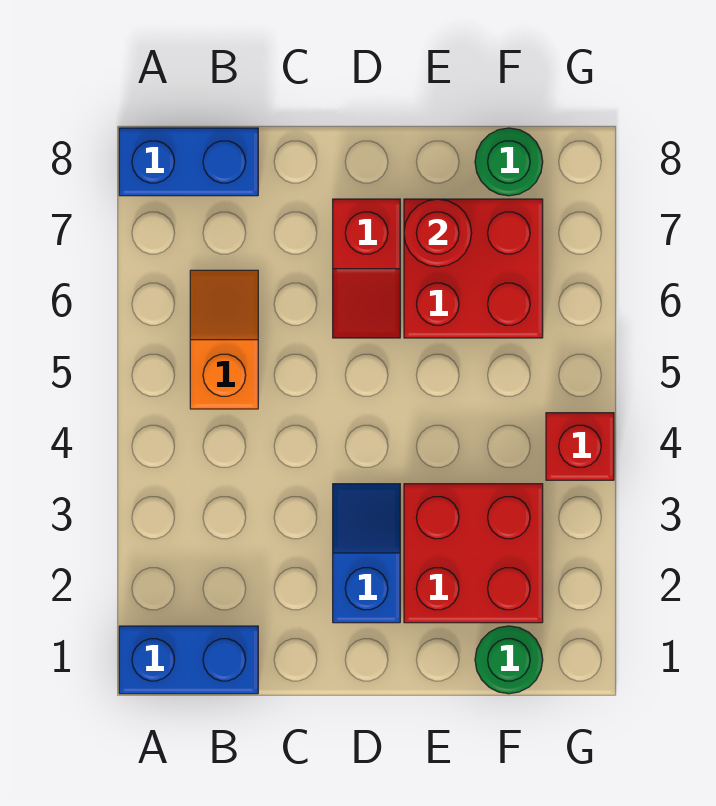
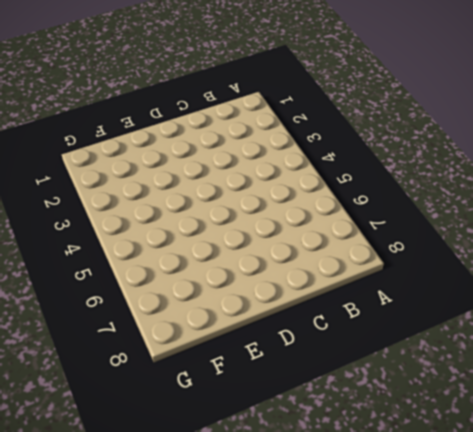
none -> blue brick A1:B1 level 1
none -> blue brick A8:B8 level 1

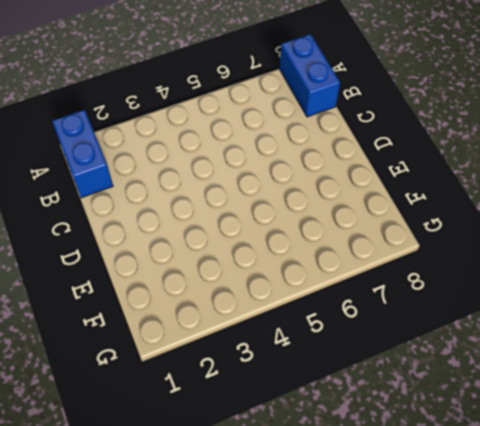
none -> orange slope B5:B6 level 1 top 5
none -> blue slope D2:D3 level 1 top 2

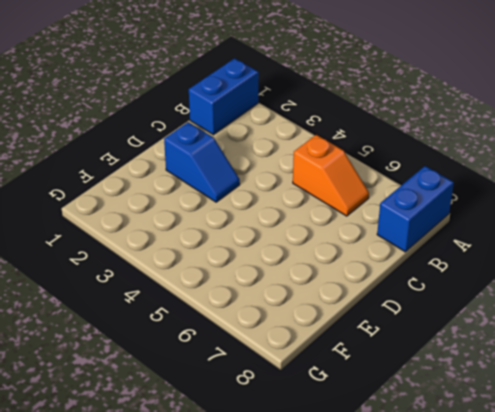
none -> red slope D6:D7 level 1 top 7
none -> red brick E2:F3 level 1

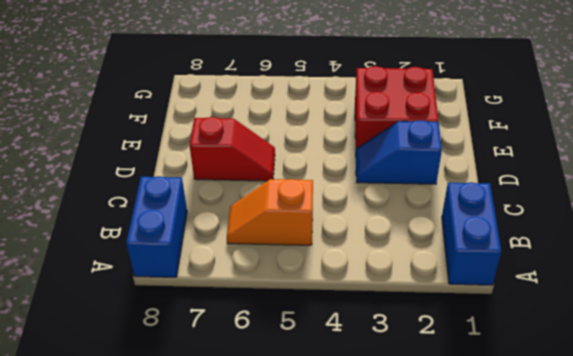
none -> red brick E6:F7 level 1
none -> green round brick F1 level 1

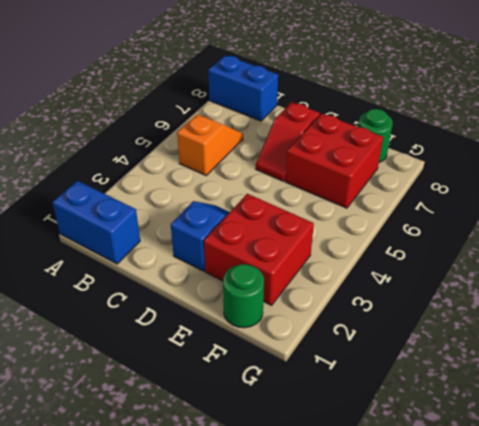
none -> red brick G4 level 1
none -> red round brick E7 level 2

